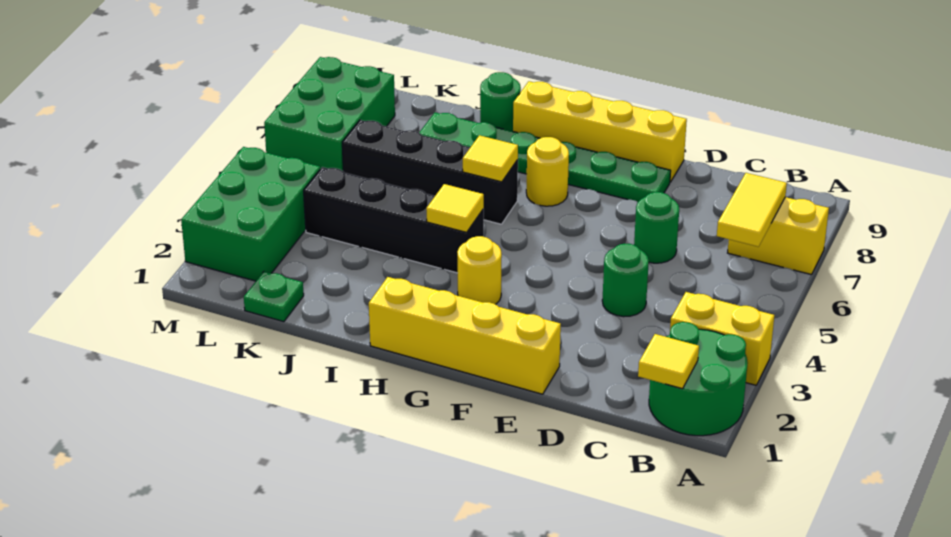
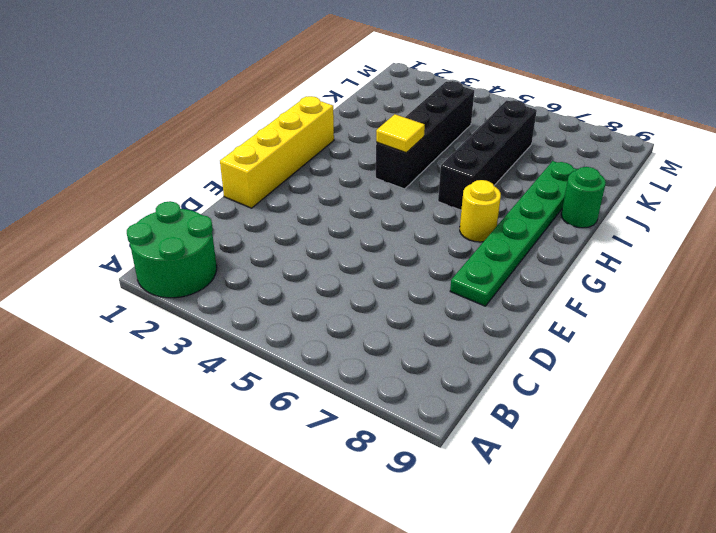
none -> yellow brick A3:B3 level 1
none -> yellow brick A7:B7 level 1
none -> green round brick D4 level 1

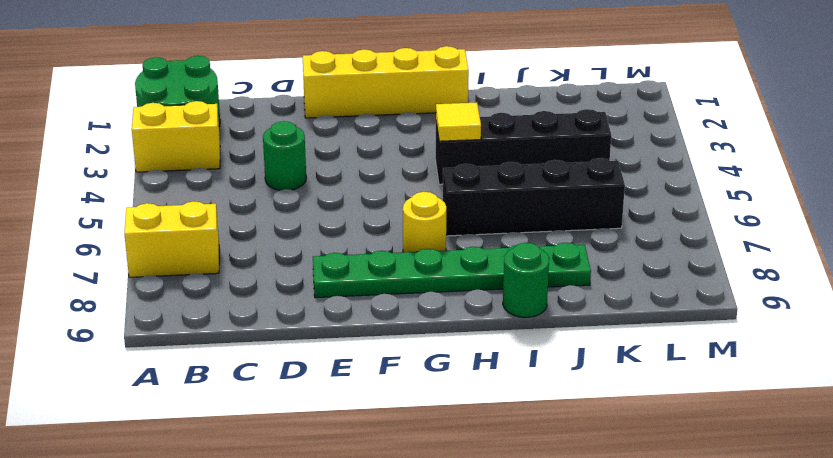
none -> green round brick D6 level 1
none -> yellow brick E9:H9 level 1
none -> yellow round brick G3 level 1

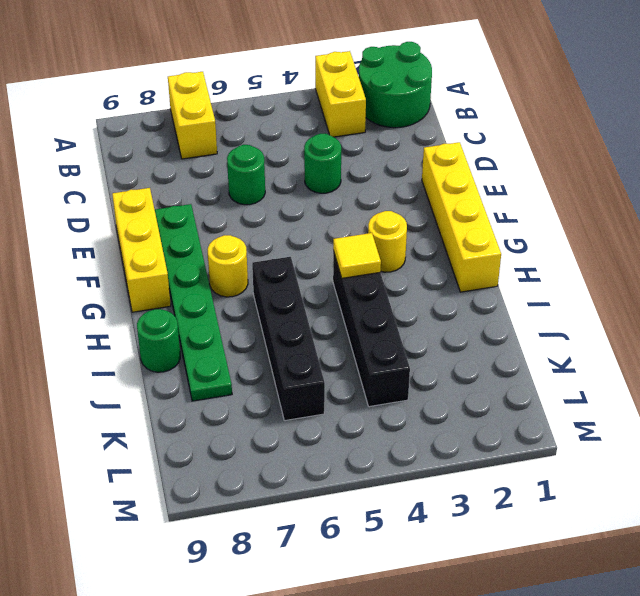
yellow brick E9:G9 level 1 -> yellow brick E9:H9 level 1
none -> green plate K1 level 1
none -> green brick L2:M4 level 1
none -> green brick L6:M8 level 1

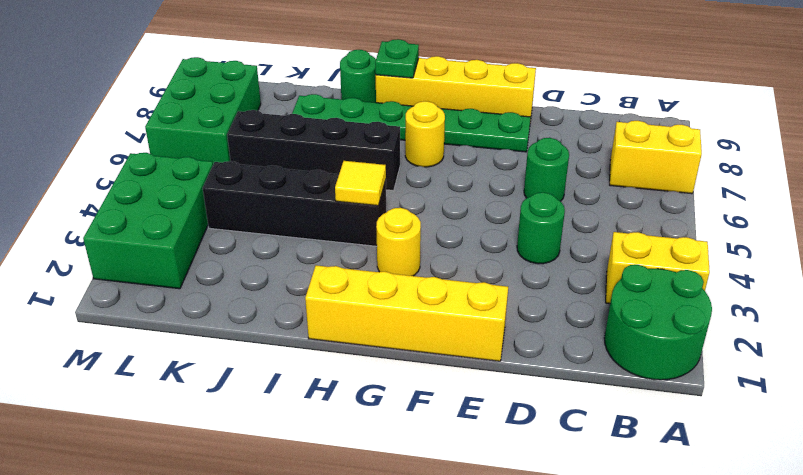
green plate H9 level 2 -> green plate K1 level 1
none -> yellow tile B1 level 2
none -> yellow tile B6:B7 level 2
none -> yellow tile H6 level 2

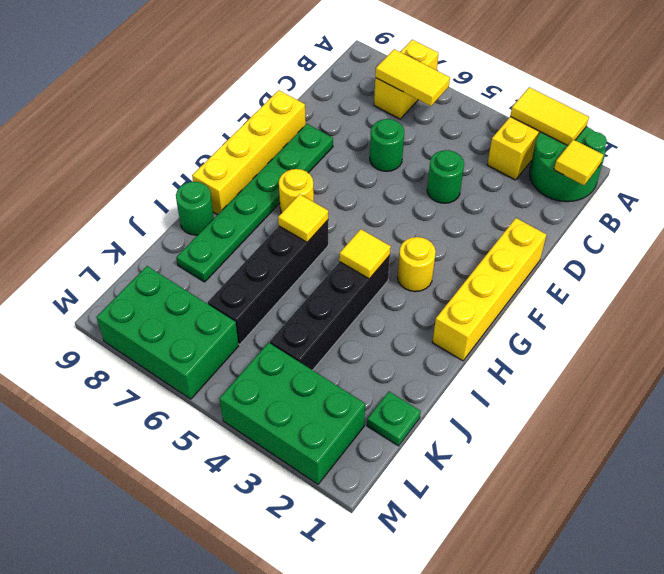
yellow tile A2:A3 level 2 -> none

